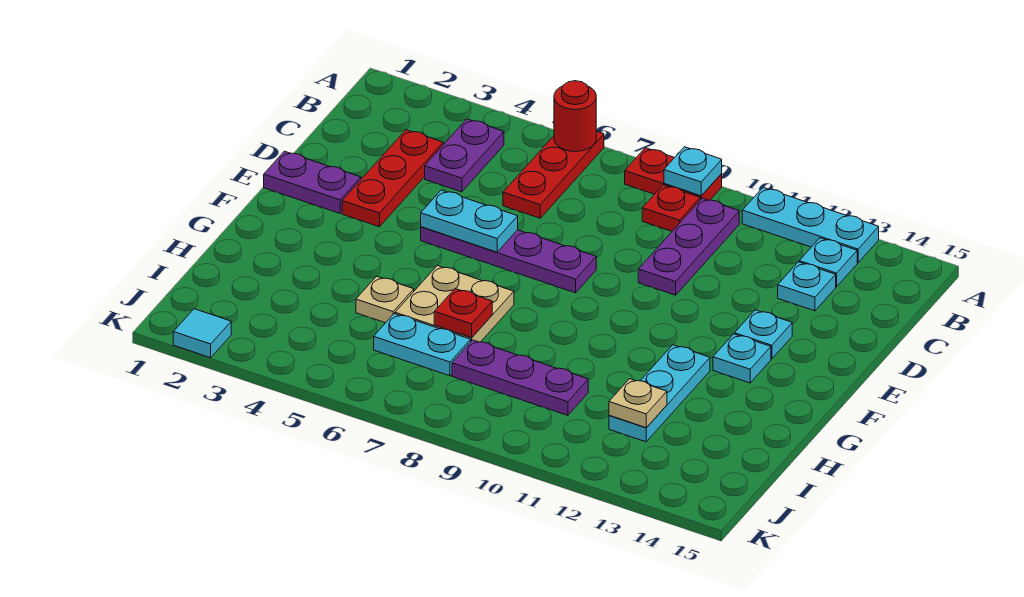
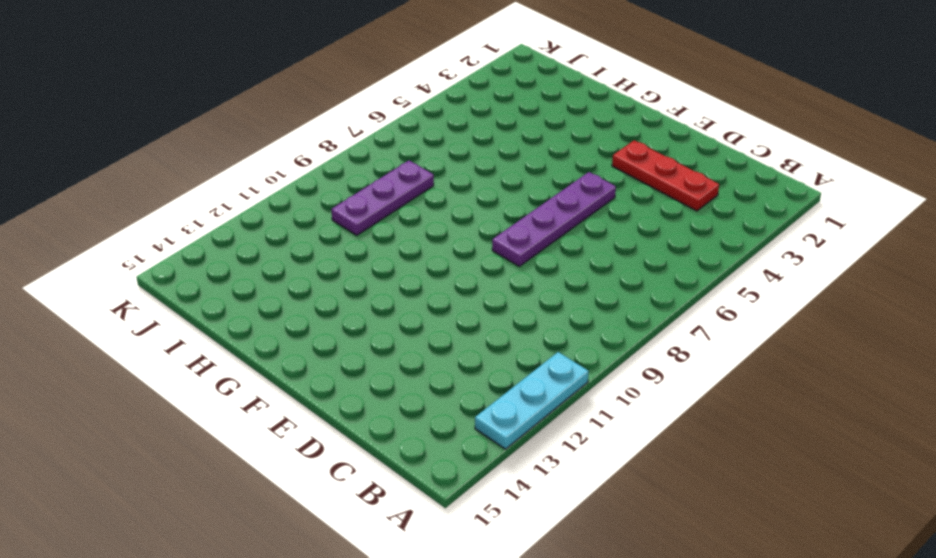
none -> red plate A6:C6 level 1
none -> red plate A8:A9 level 1
none -> purple plate B4:C4 level 1

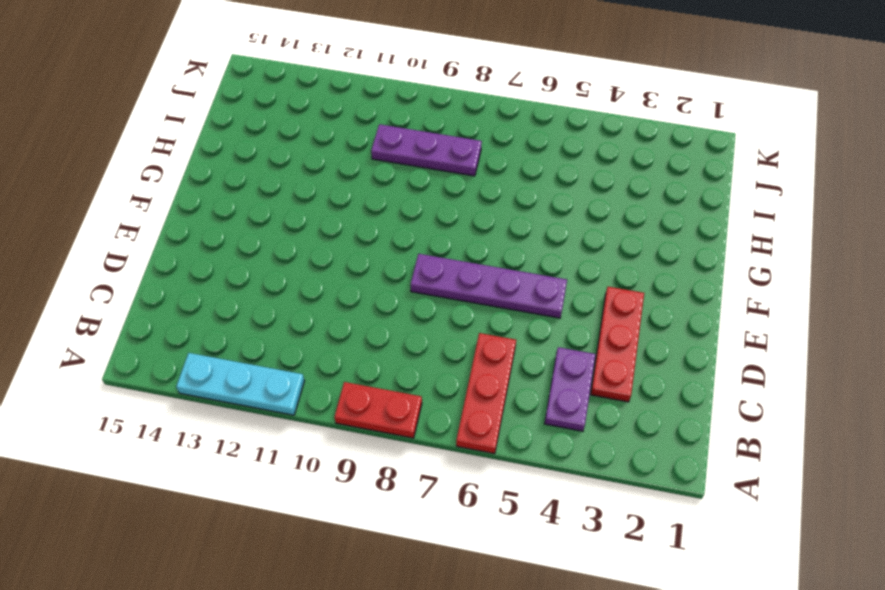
none -> red plate B9 level 1
none -> purple plate B10:D10 level 1
none -> cyan plate B13 level 1

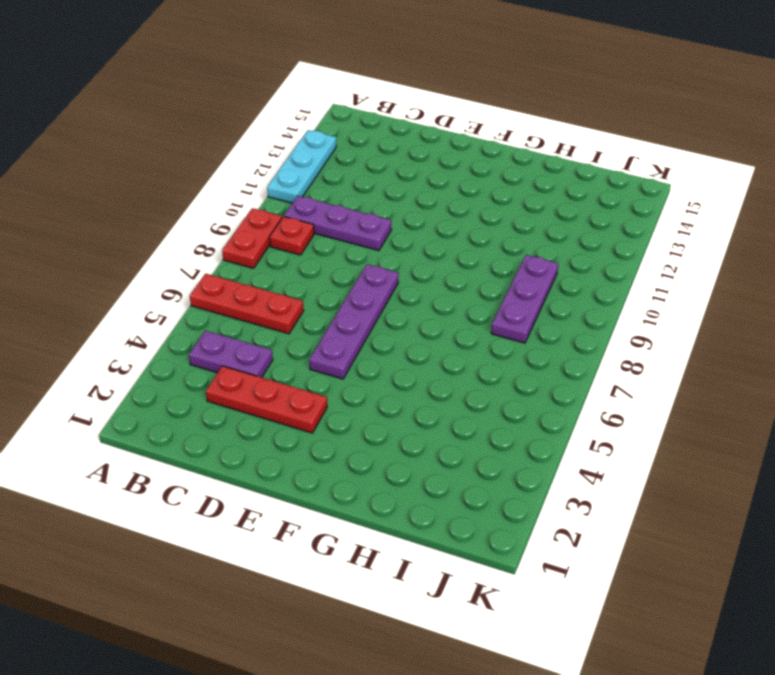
none -> cyan plate B13 level 1
none -> cyan plate C13 level 1
none -> purple plate E1:E2 level 1

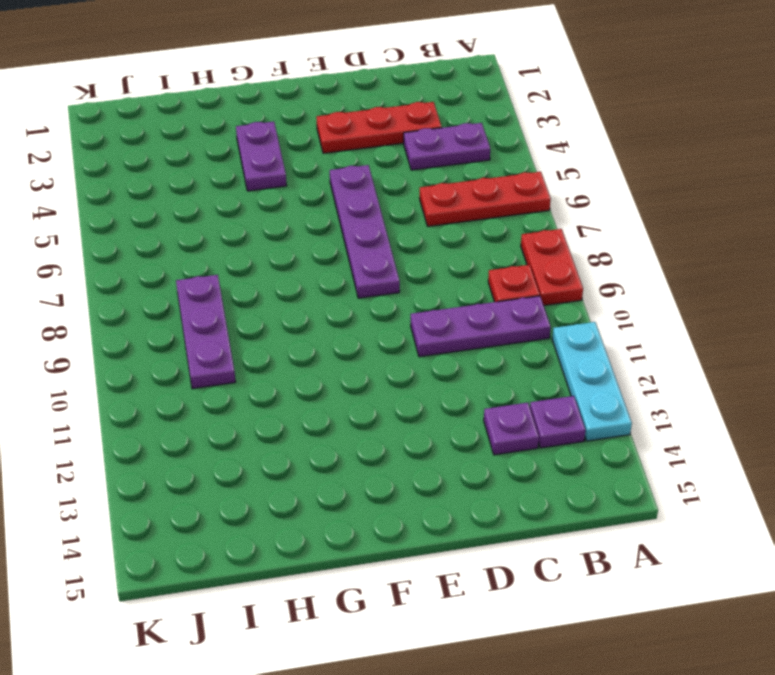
purple plate B13 level 1 -> cyan plate B13 level 1
purple plate C13 level 1 -> cyan plate C13 level 1
purple plate G3:G4 level 1 -> purple plate E1:E2 level 1
none -> cyan plate E13 level 1
none -> cyan plate F13 level 1
none -> tan plate G6:H7 level 1

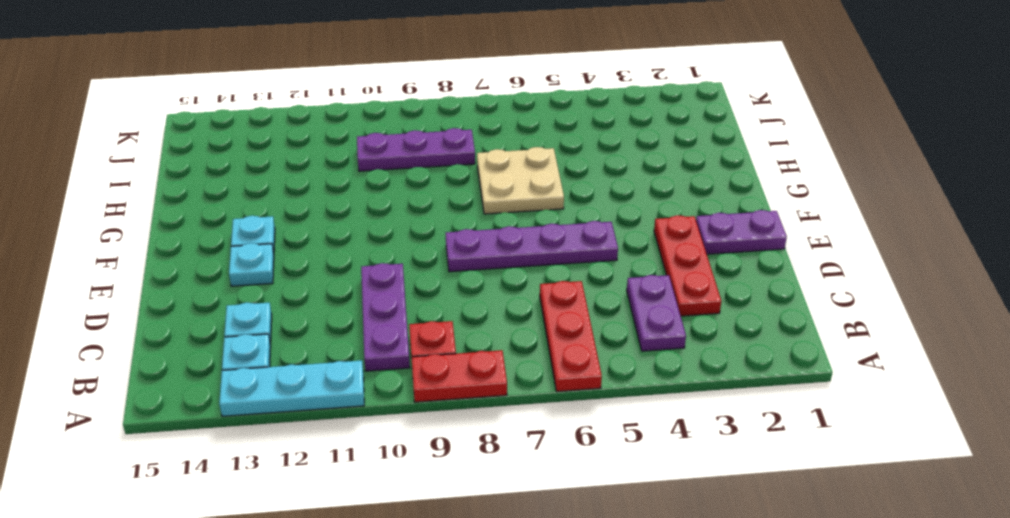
none -> cyan plate G12:I12 level 1
none -> tan plate H5 level 1
none -> cyan plate I6:I7 level 1

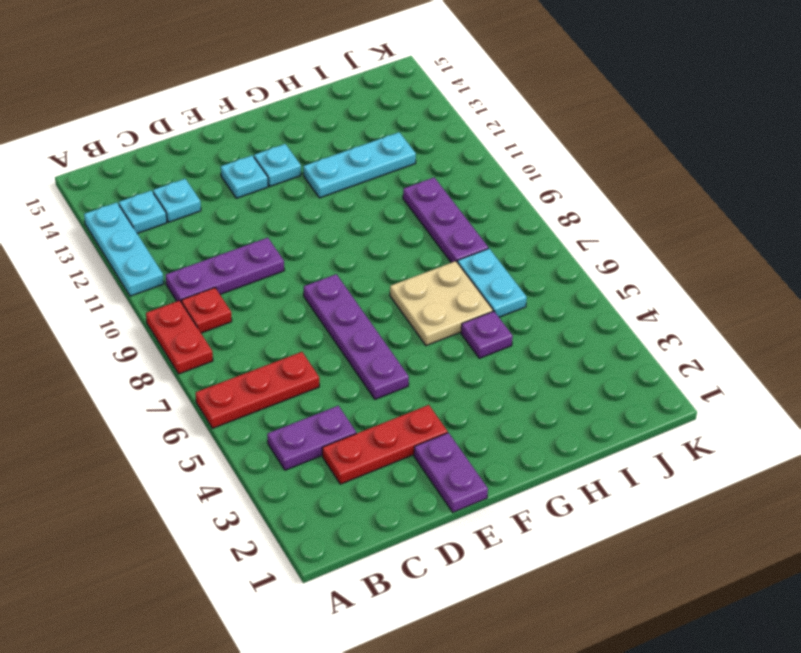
purple plate H5 level 1 -> tan plate H5 level 1
none -> cyan tile K2 level 1
none -> red round brick A6 level 2
none -> cyan plate A9 level 2

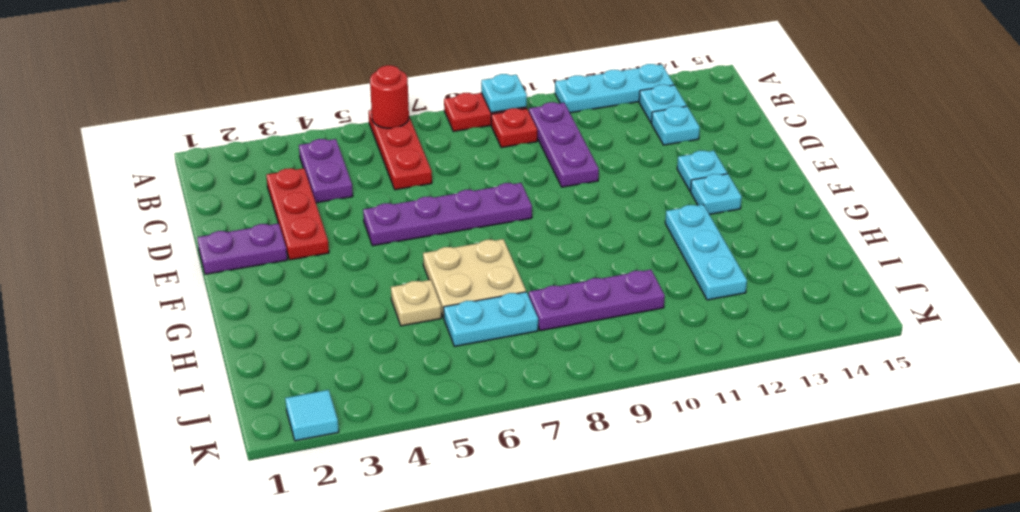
none -> cyan plate E5:E6 level 2
none -> red plate H7 level 2
none -> tan plate I12 level 2

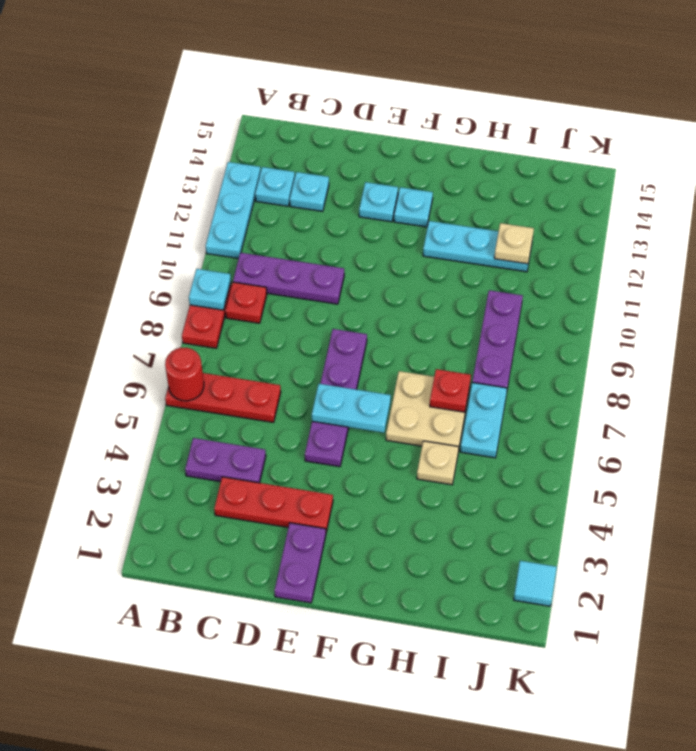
cyan plate E6:F6 level 2 -> cyan plate E5:E6 level 2

